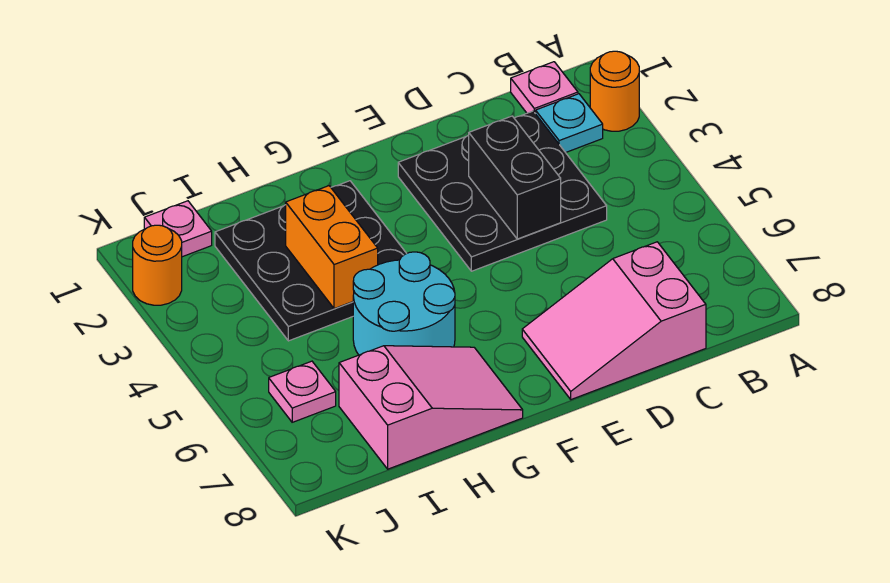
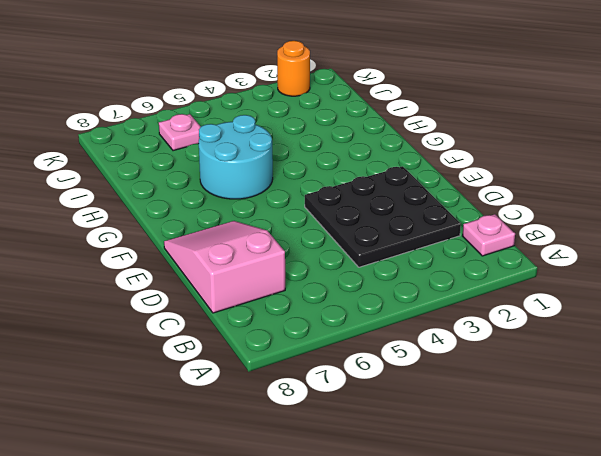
none -> orange round brick A2 level 1
none -> cyan plate B2 level 1
none -> black plate G2:I4 level 1

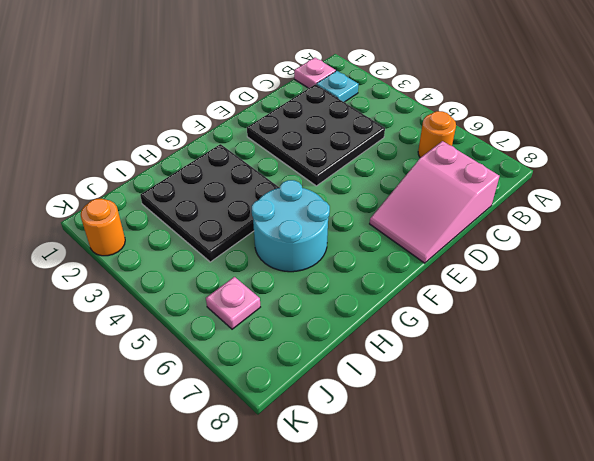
orange round brick B6 level 1 -> orange round brick A2 level 1
none -> pink slope G7:I8 level 1 top I
none -> pink plate J1 level 1
none -> black brick D3:D4 level 2

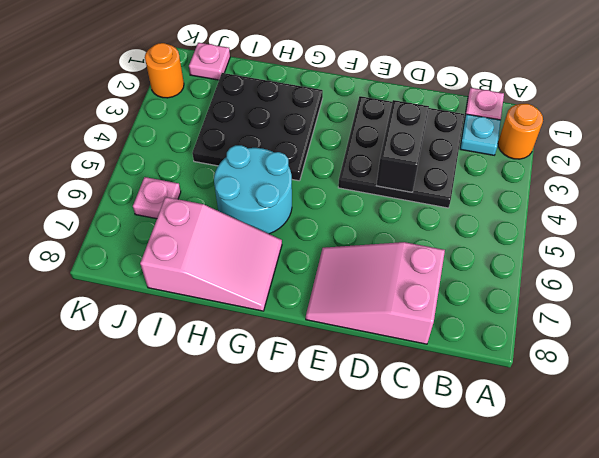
none -> orange brick H3:H4 level 2

